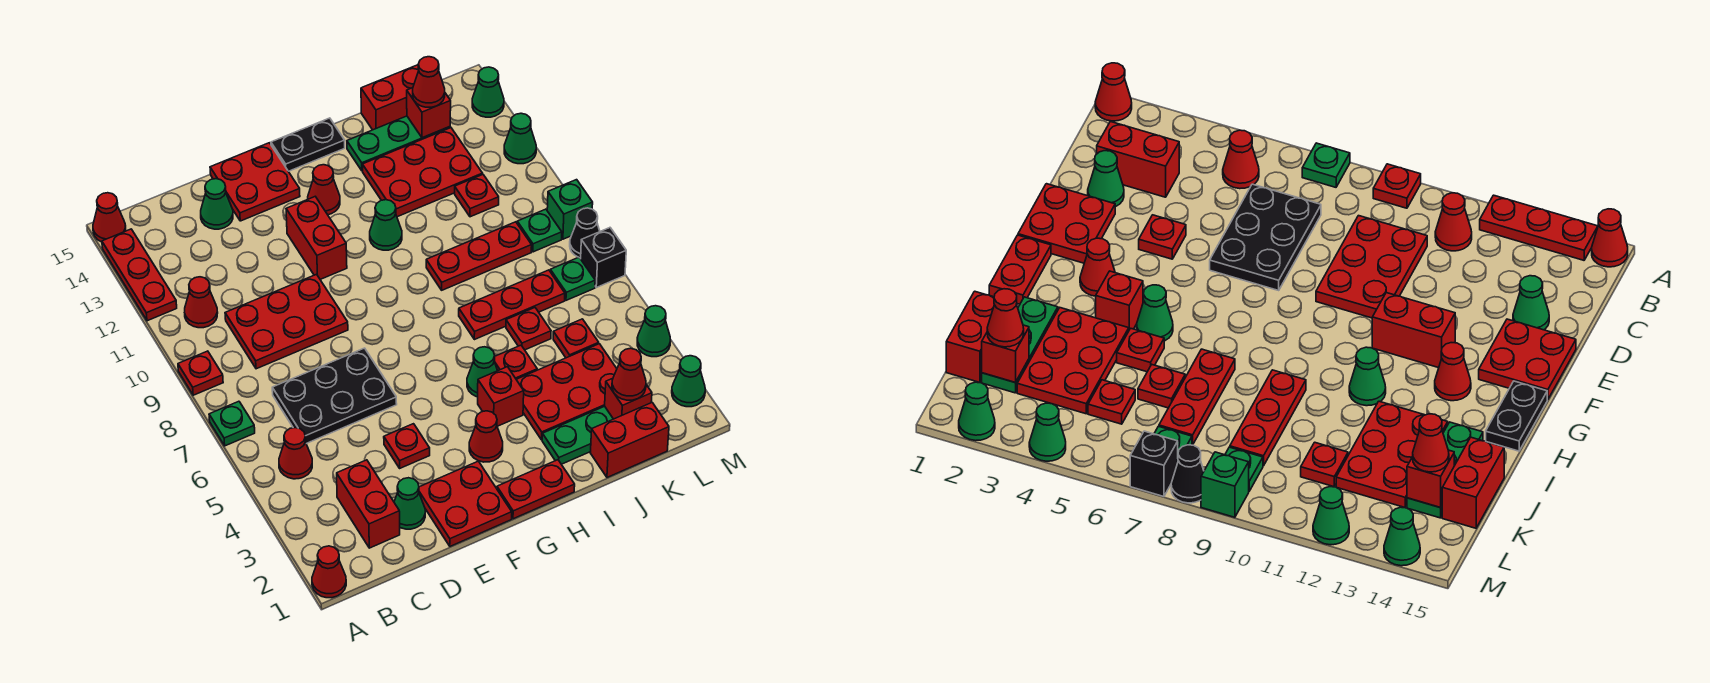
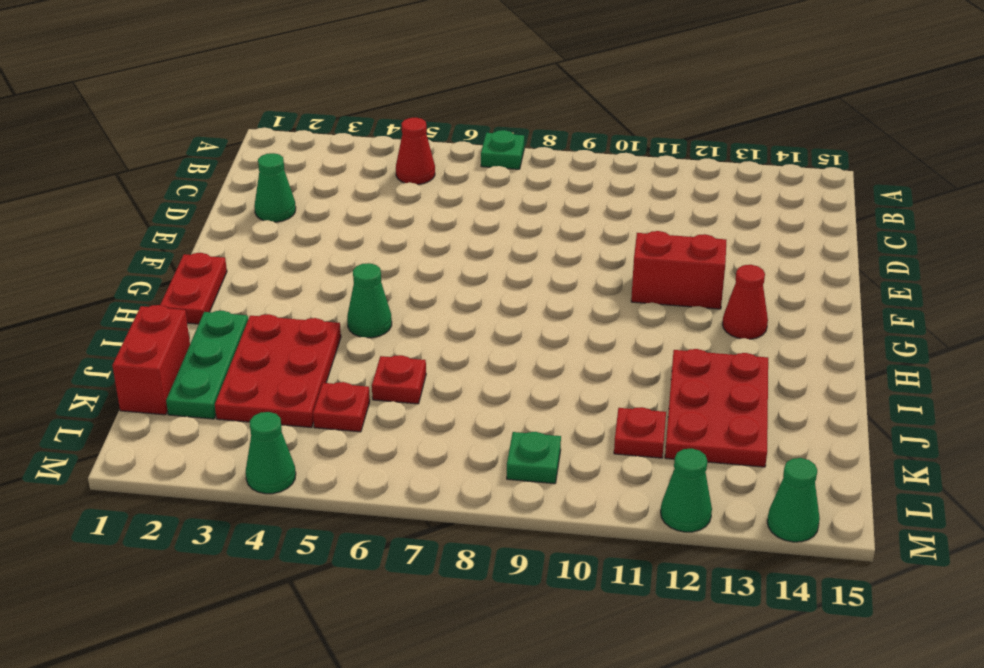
none -> red cone A1 level 1
none -> red plate A9 level 1
none -> red plate A12:A14 level 1
none -> red cone A15 level 1

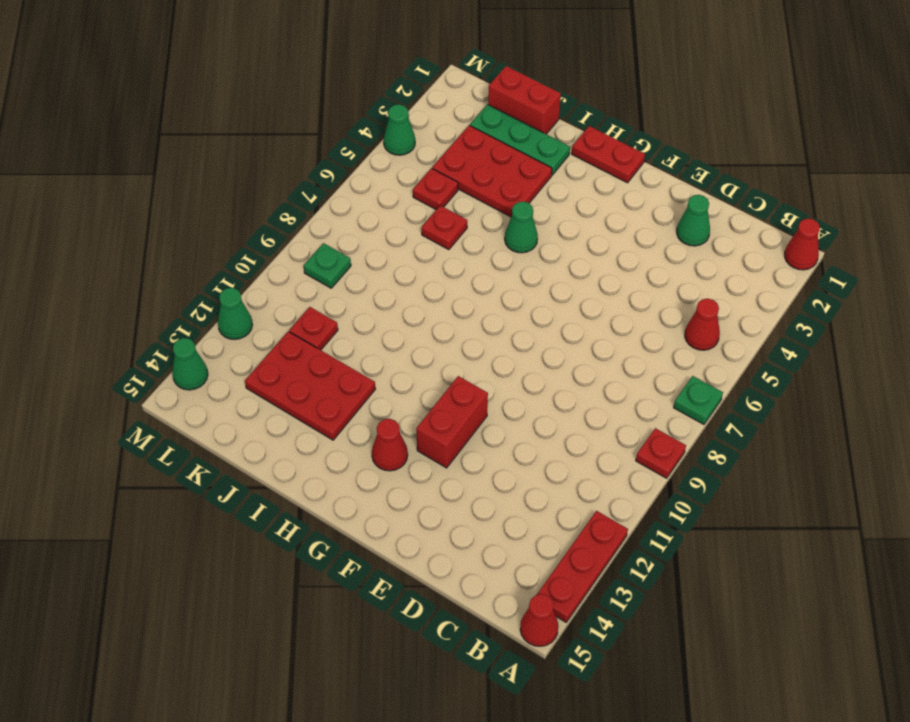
none -> red cone B11 level 1
none -> red brick C2:C3 level 1
none -> black plate C6:E7 level 1
none -> red plate C9:E10 level 1

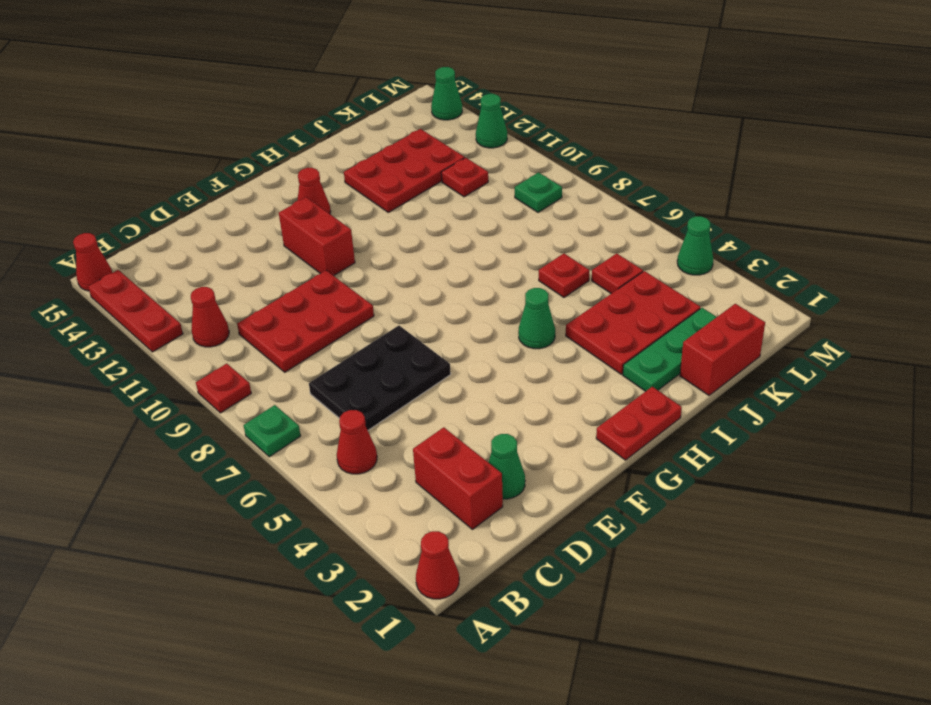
none -> green cone D14 level 1
none -> red plate E1:F2 level 1
none -> red plate E4 level 1
none -> red plate E14:F15 level 1

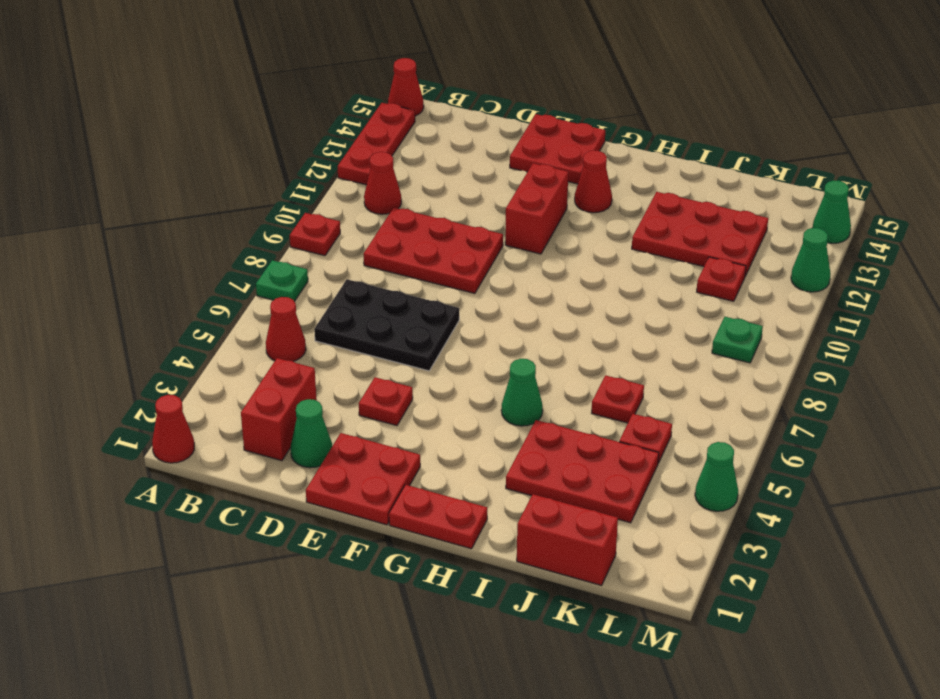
none -> green cone D14 level 1
none -> red cone G3 level 1
none -> black plate G15:H15 level 1
none -> red brick H4 level 1

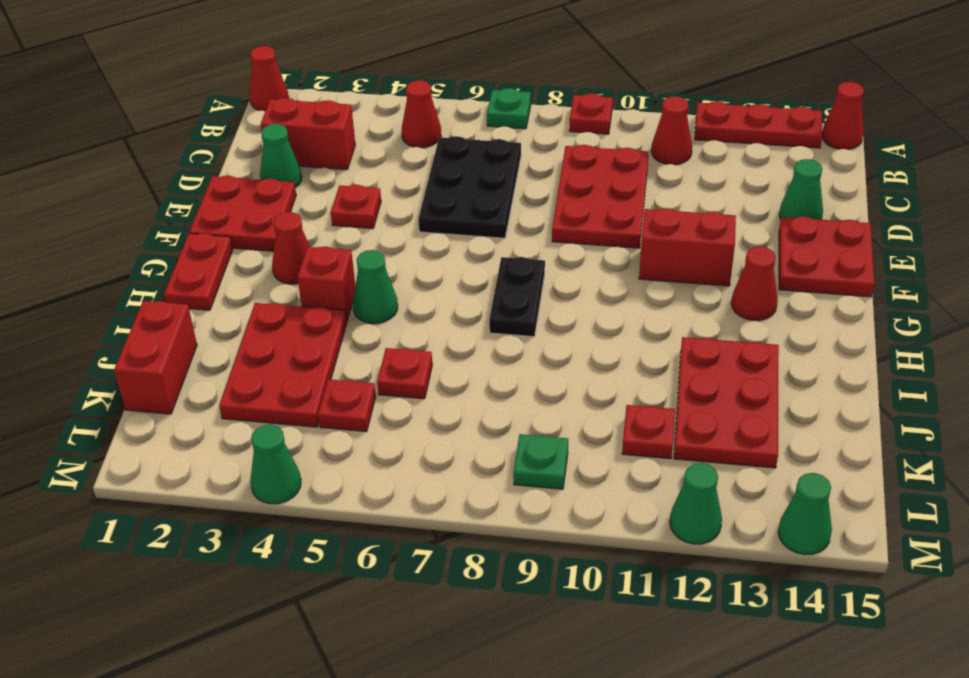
black plate G8:H8 level 1 -> black plate G15:H15 level 1
none -> green cone H11 level 1
none -> green plate I2:K2 level 1
none -> red plate I5 level 1
none -> red plate I7:K7 level 1

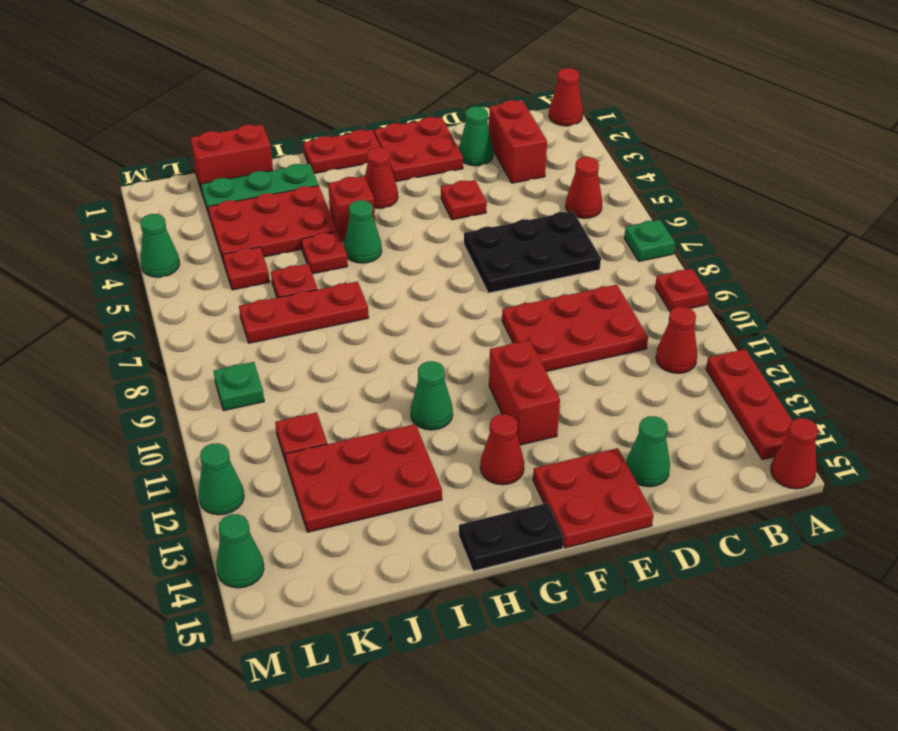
none -> red plate I9:K9 level 1
none -> green plate I14:K14 level 1
none -> red brick J15:K15 level 1
none -> green plate L7 level 1

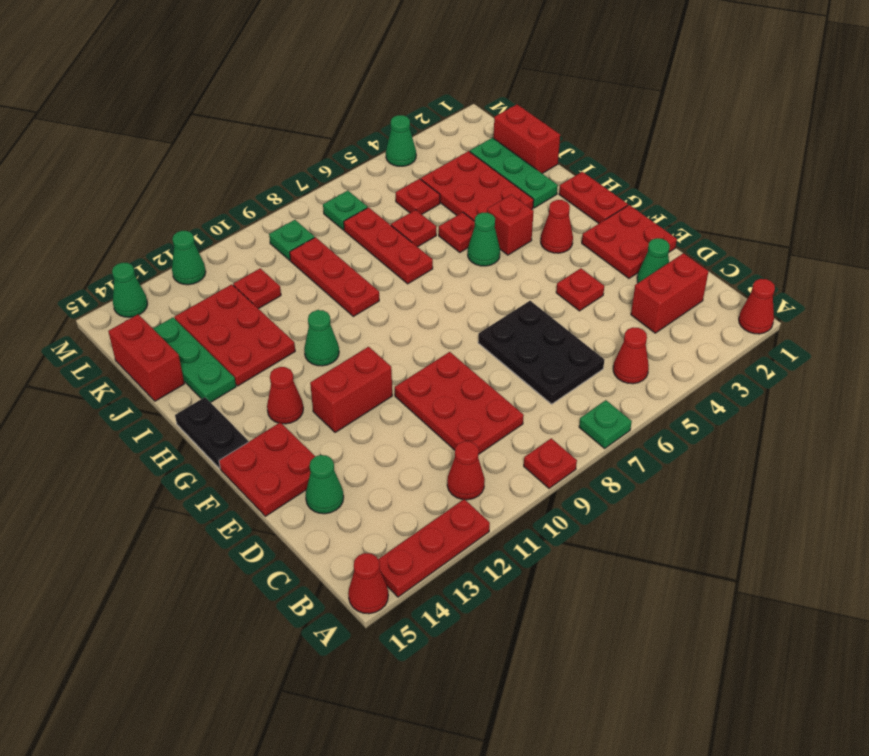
none -> green cone M2 level 1
none -> black brick M7 level 1
none -> black cone M8 level 1
none -> green brick M9 level 1

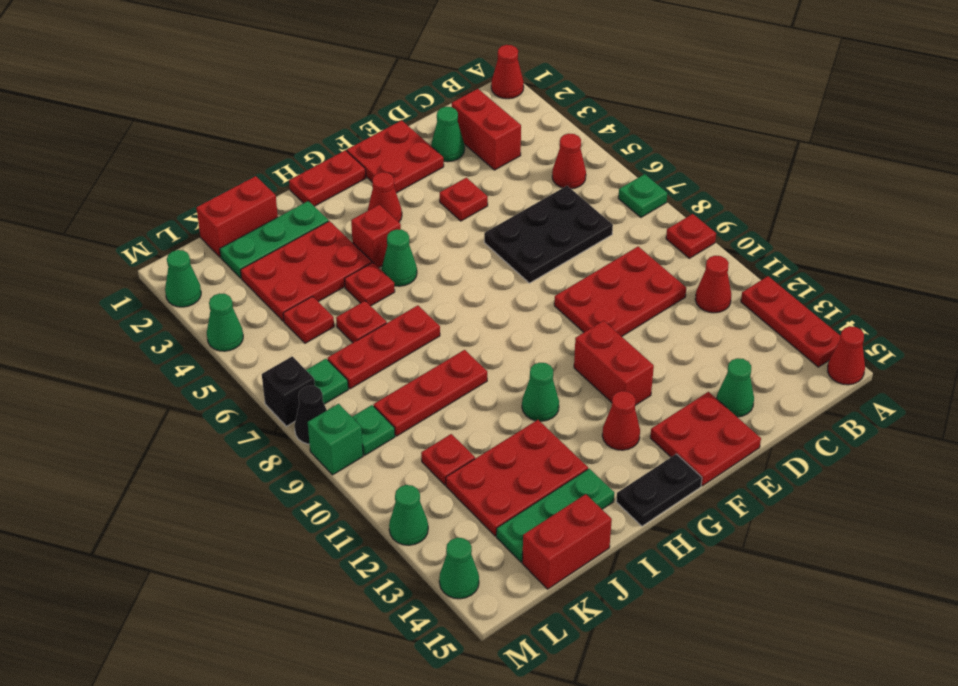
none -> red brick K2 level 2
none -> red brick K14 level 2
none -> red cone K2 level 3
none -> red cone K14 level 3

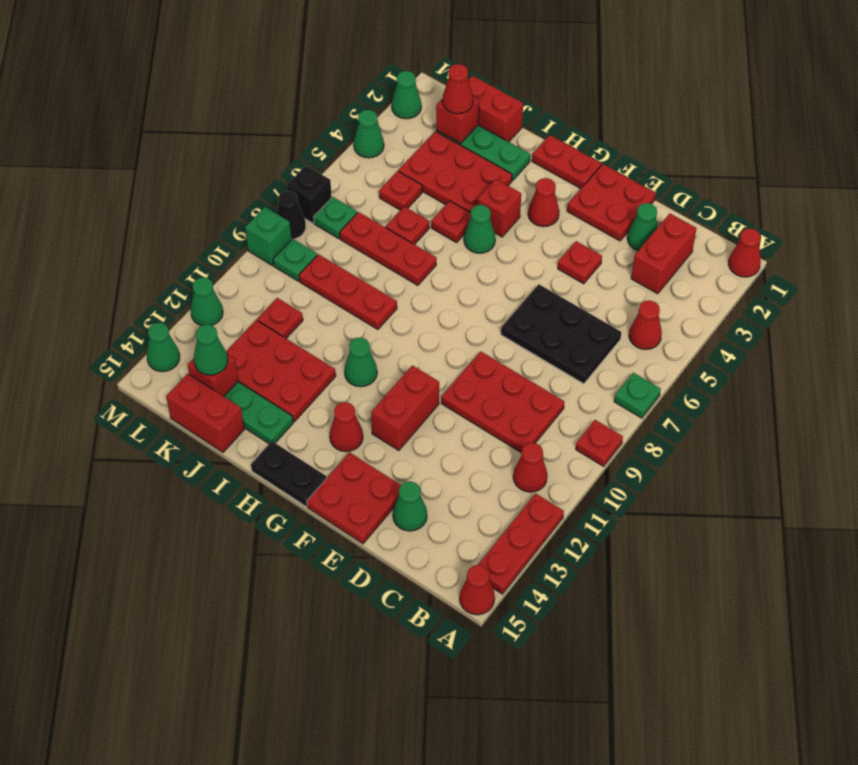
green cone K14 level 3 -> red cone K14 level 3

